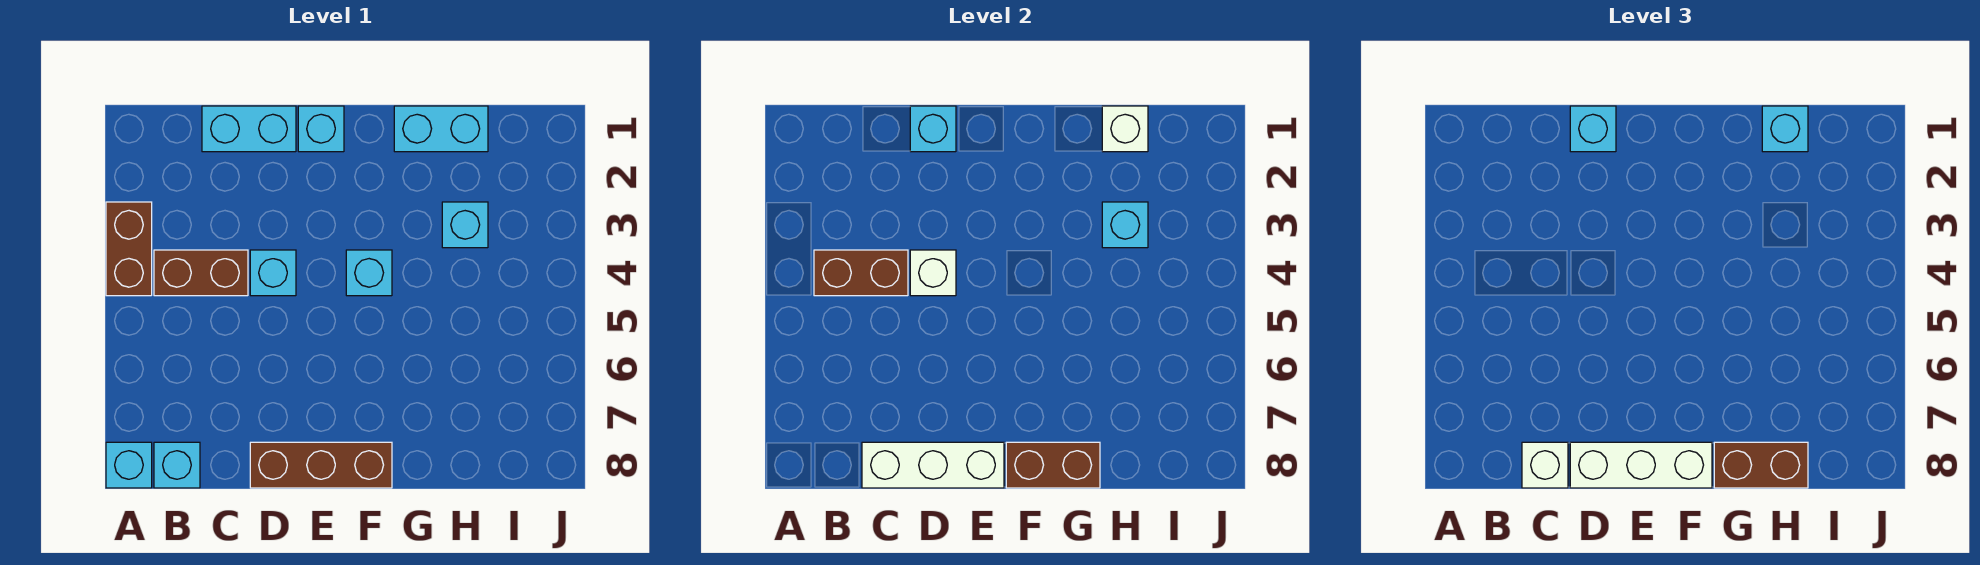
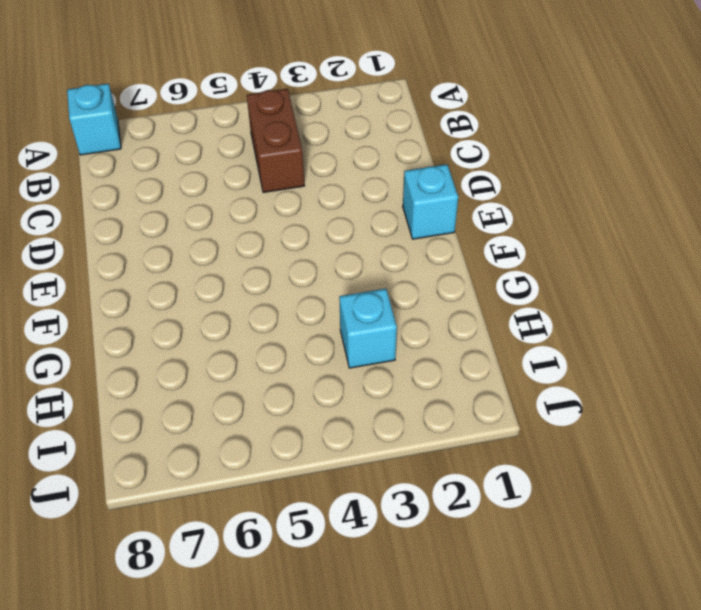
none -> brown brick A3:A4 level 1
none -> cyan brick B8 level 1
none -> cyan brick C1:D1 level 1

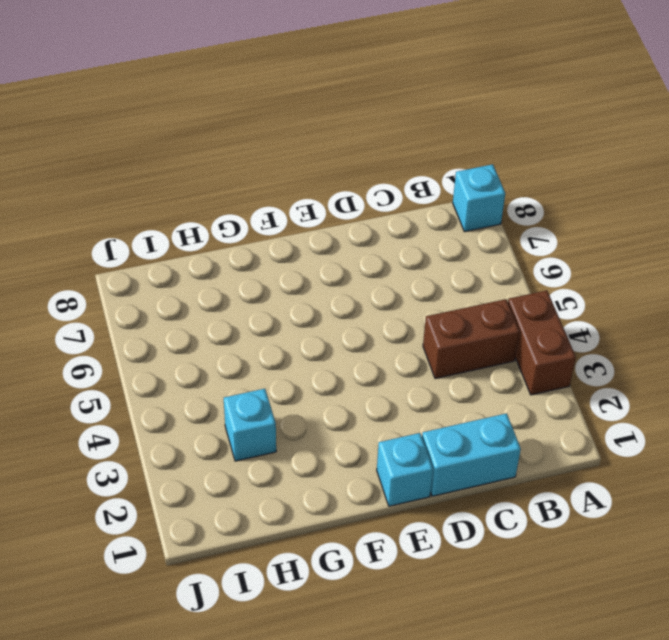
none -> cyan brick B8 level 1
none -> cyan brick D4 level 1
none -> brown brick D8:F8 level 1

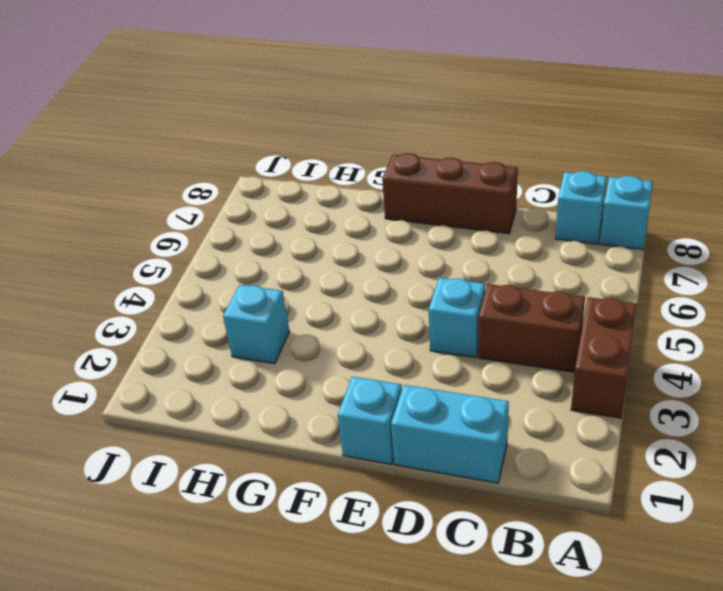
none -> cyan brick F4 level 1
none -> cyan brick G1:H1 level 1
none -> brown brick B4:C4 level 2

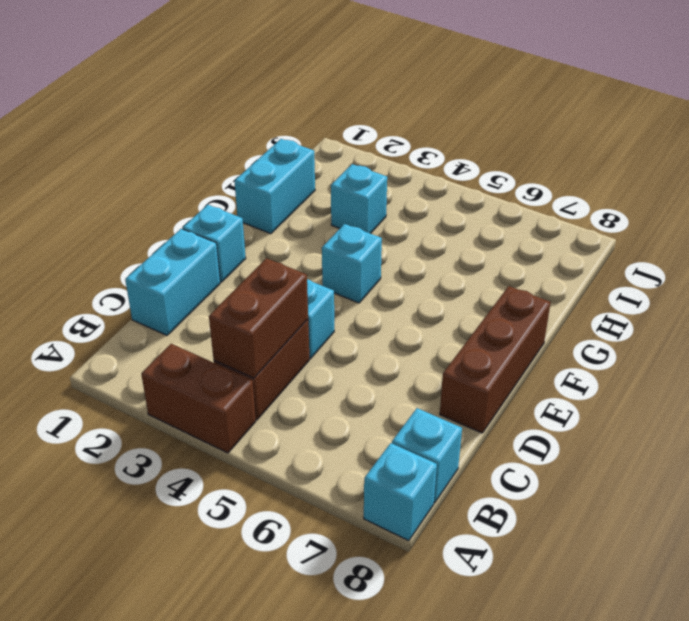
none -> white brick C8:E8 level 2
none -> cyan brick D1 level 2
none -> white brick D4 level 2

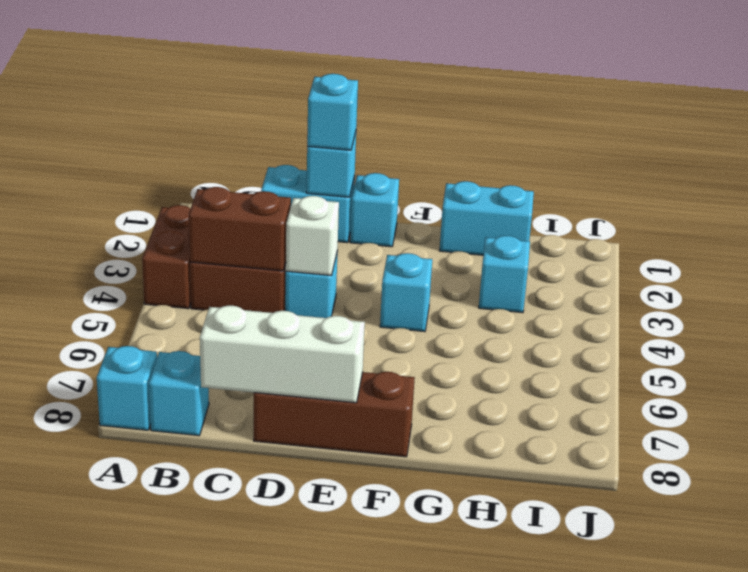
none -> brown brick F8:G8 level 2
none -> white brick H1 level 2
none -> cyan brick H3 level 2

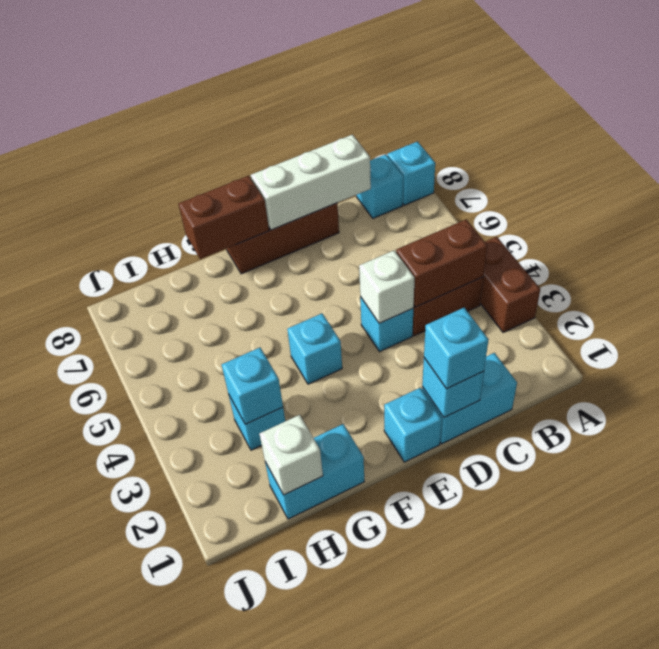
none -> white brick C8 level 3
none -> white brick D8:F8 level 3
none -> brown brick G8:H8 level 3

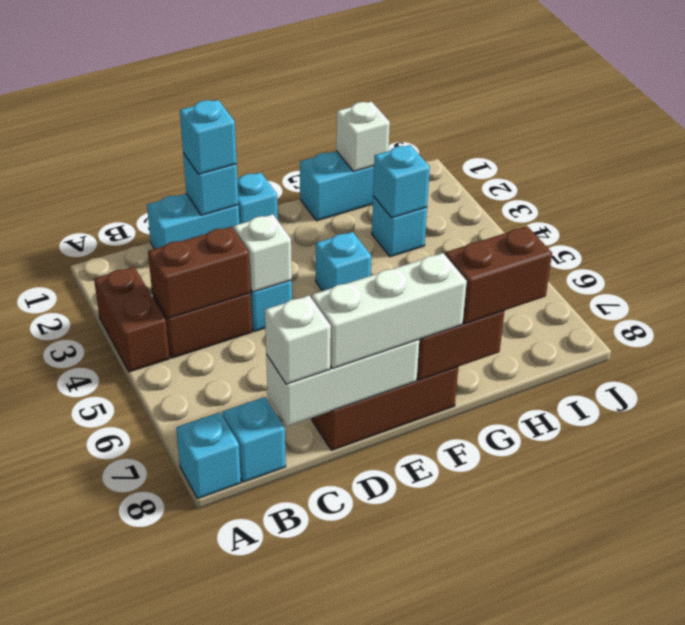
none -> cyan brick H1 level 3

